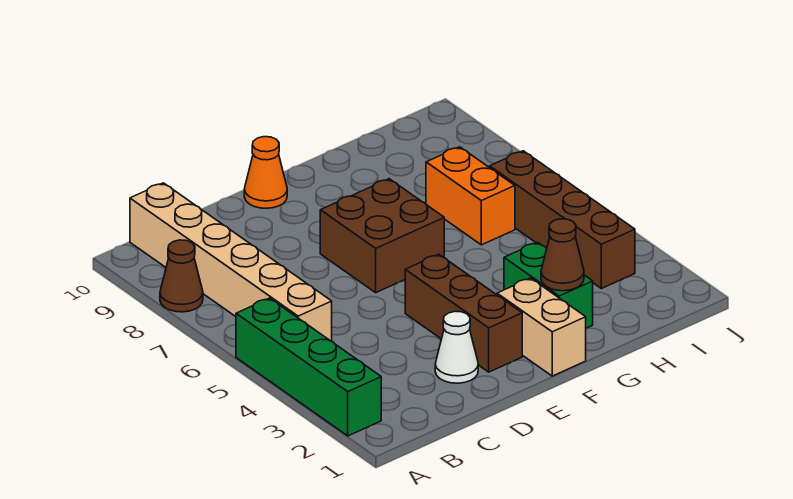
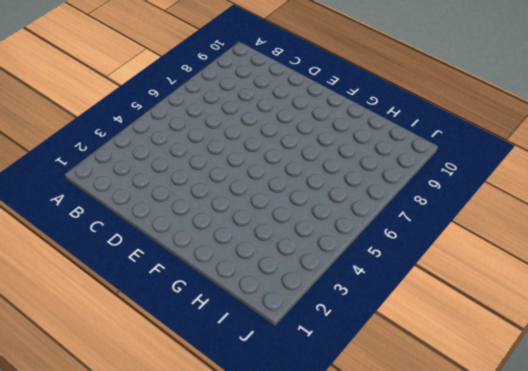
none -> green brick A2:A5 level 1
none -> brown cone A8 level 1
none -> tan brick B5:B10 level 1

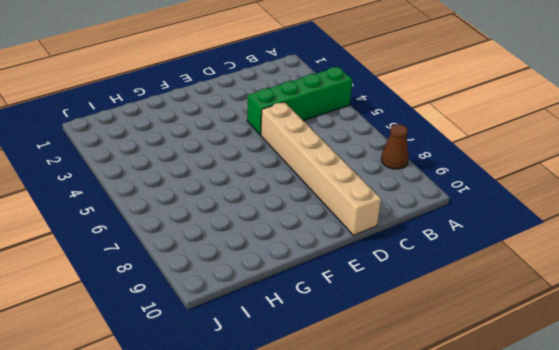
green brick A4:D4 level 1 -> green brick A2:A5 level 1
tan brick D5:D10 level 1 -> tan brick B5:B10 level 1
none -> white cone D2 level 1
none -> brown brick E2:E4 level 1
none -> brown brick E6:F7 level 1

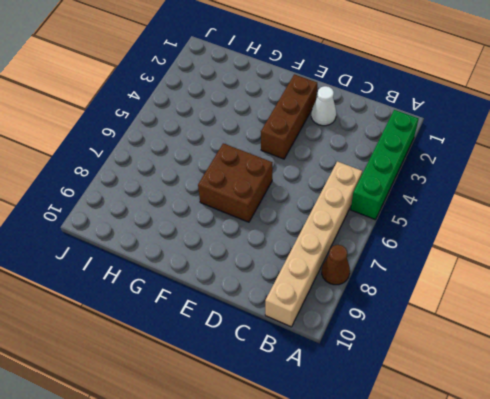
none -> orange cone E10 level 1
none -> tan brick F1:F2 level 1
none -> green brick G2:G3 level 1

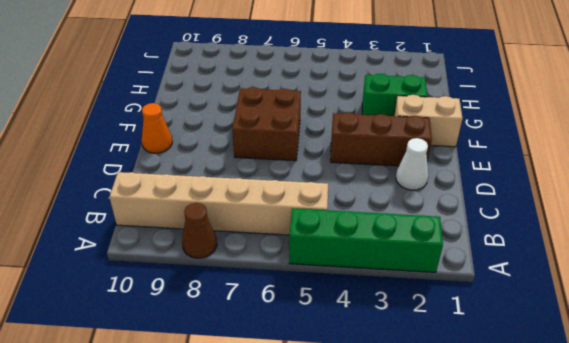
none -> orange brick H6:H7 level 1
none -> brown brick I3:I6 level 1
none -> brown cone G2 level 2

